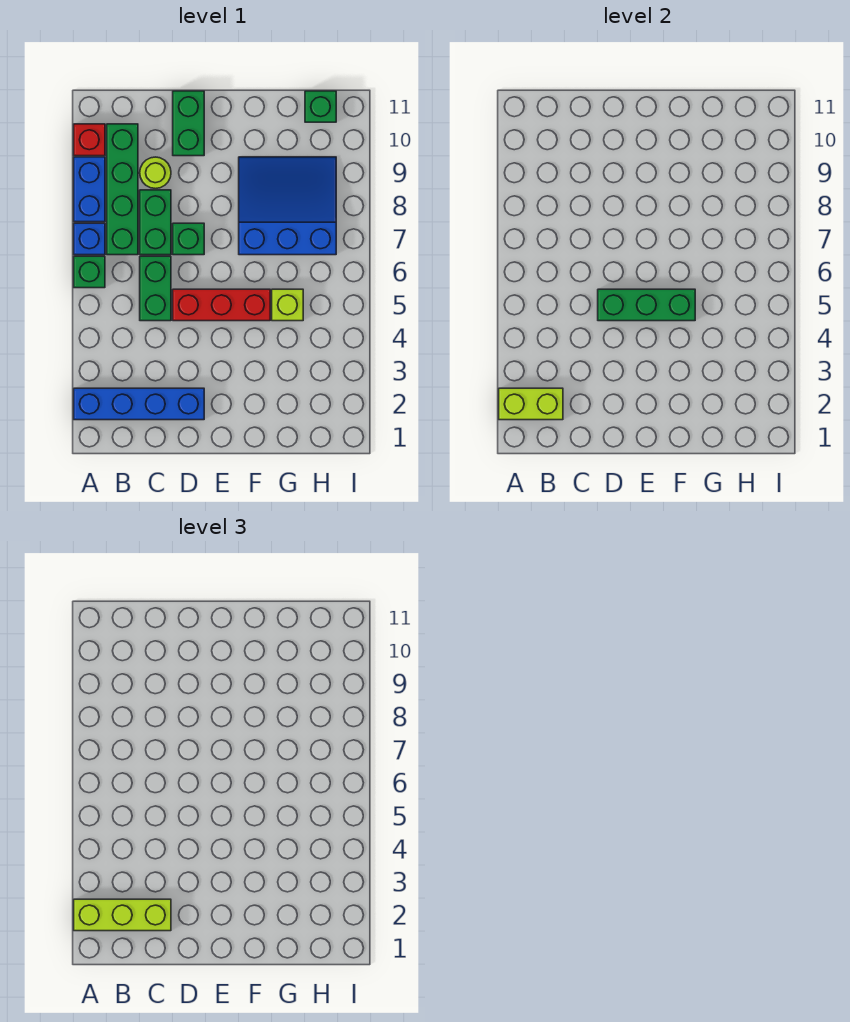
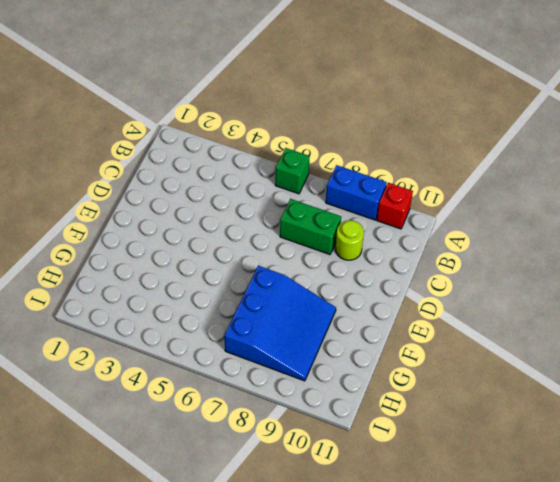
none -> blue brick A2:D2 level 1
none -> blue brick A7 level 1
none -> green brick B7:B10 level 1

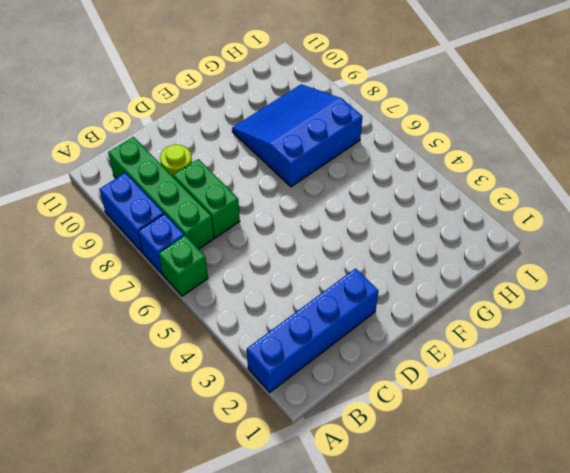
none -> red brick A10 level 1
none -> green brick C5:C6 level 1
none -> red brick D5:F5 level 1

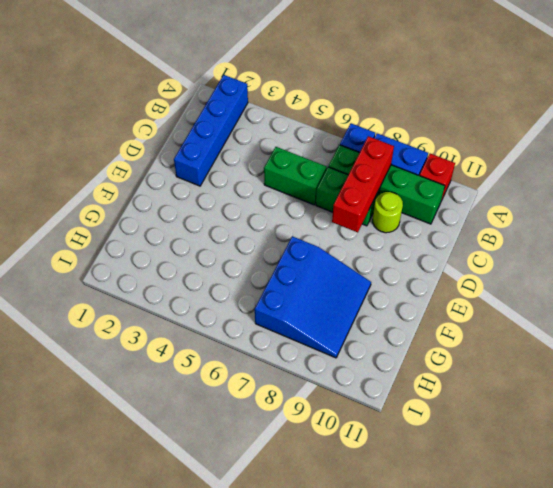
red brick B8:D8 level 2 -> red brick D5:F5 level 1
none -> green brick A6 level 1
none -> green brick D7 level 1
none -> green brick D10:D11 level 1

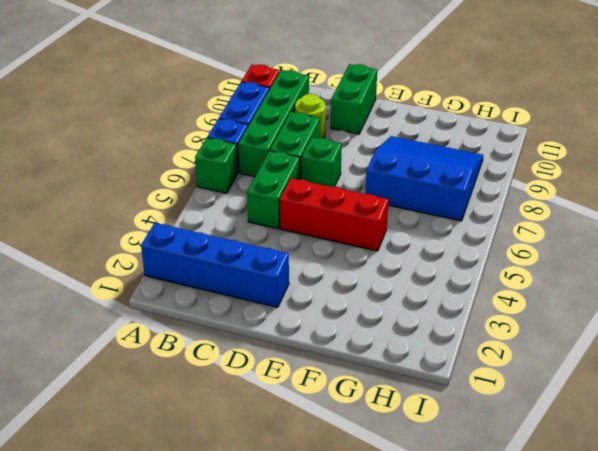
none -> lime brick G5 level 1
none -> green brick H11 level 1
none -> lime brick A2:B2 level 2

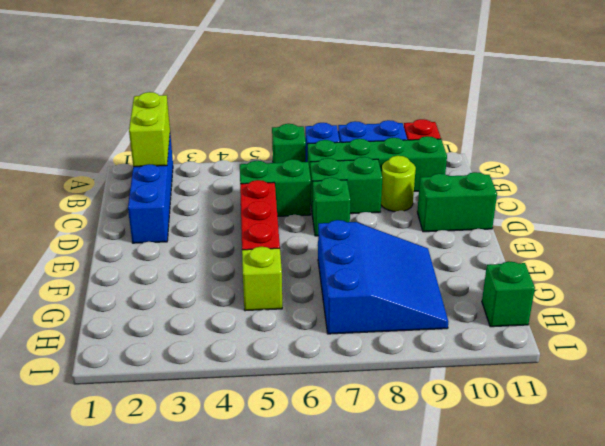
none -> green brick D5:F5 level 2
none -> lime brick A2:C2 level 3

